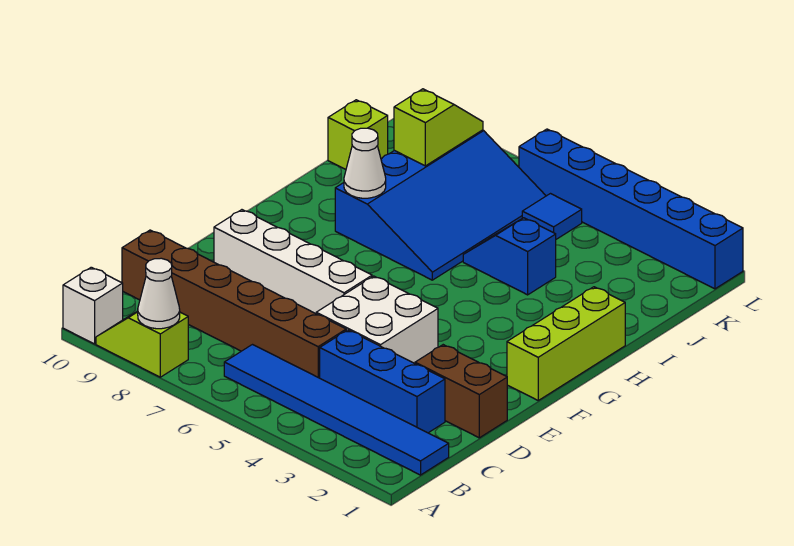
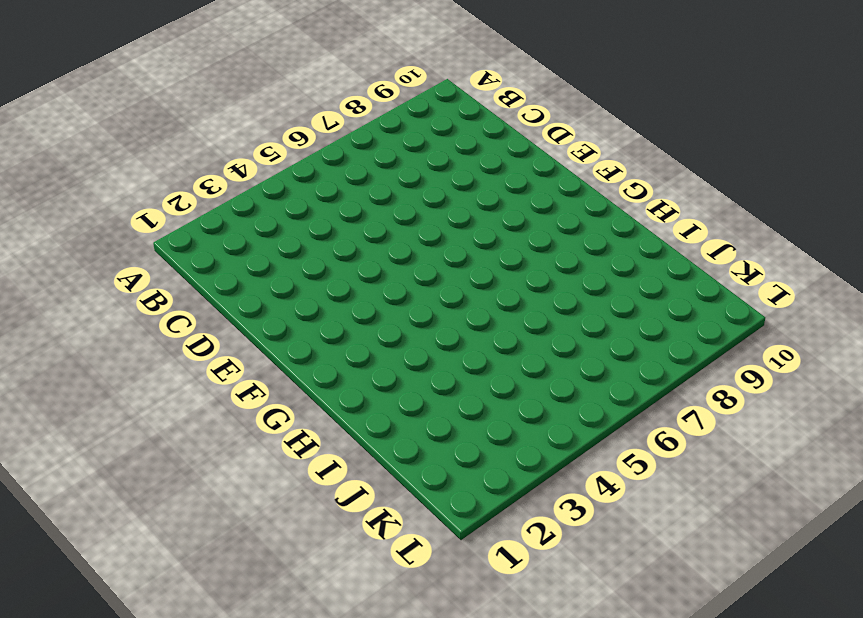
none -> lime slope A8:A9 level 1 top 8
none -> white brick A10 level 1
none -> blue tile B1:B6 level 1

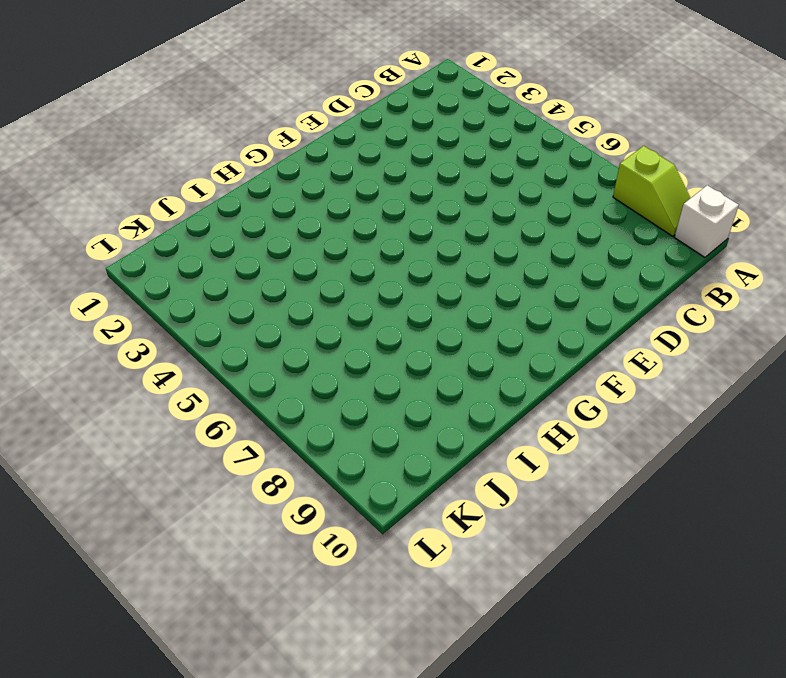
none -> blue tile B1:B6 level 1
none -> blue brick C2:C4 level 1
none -> brown brick C5:C10 level 1

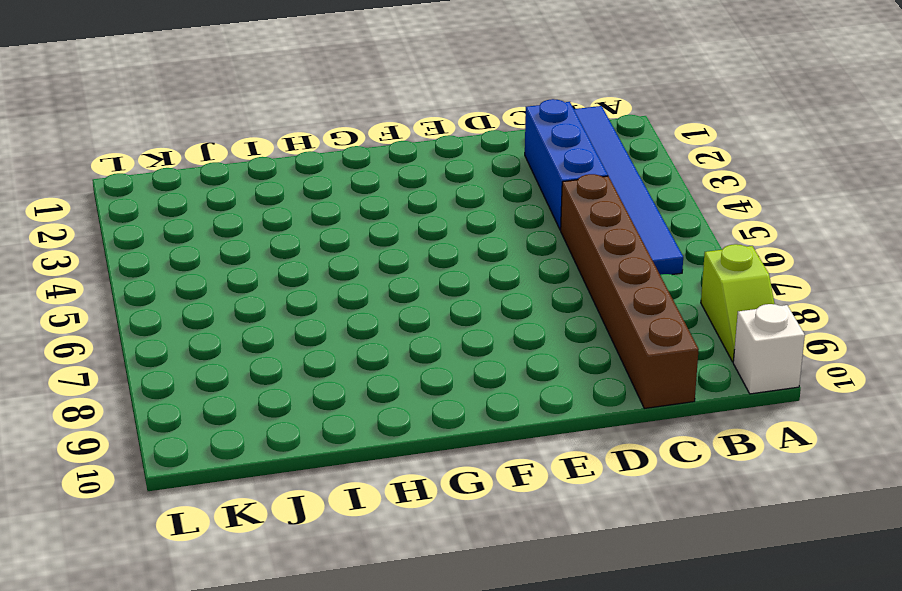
none -> brown brick D1:D2 level 1
none -> white brick D4:E5 level 1
none -> white brick E6:E9 level 1

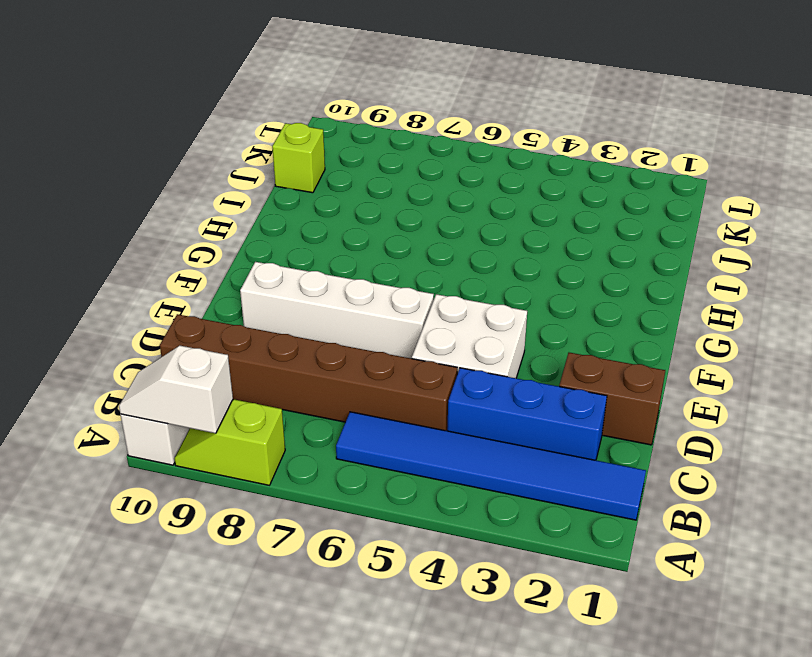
white slope A9:A10 level 2 top 9 -> none
none -> lime brick F1:H1 level 1
none -> blue slope H6:K8 level 1 top 8
none -> blue slope I4:I5 level 1 top 4

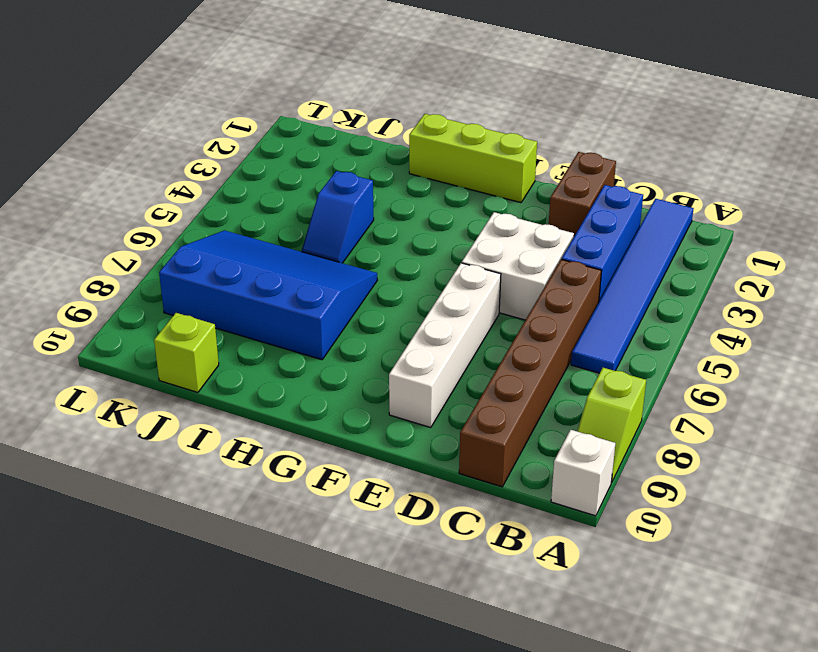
none -> blue tile K5 level 1
none -> blue brick L1:L6 level 1
none -> white cone A8 level 2

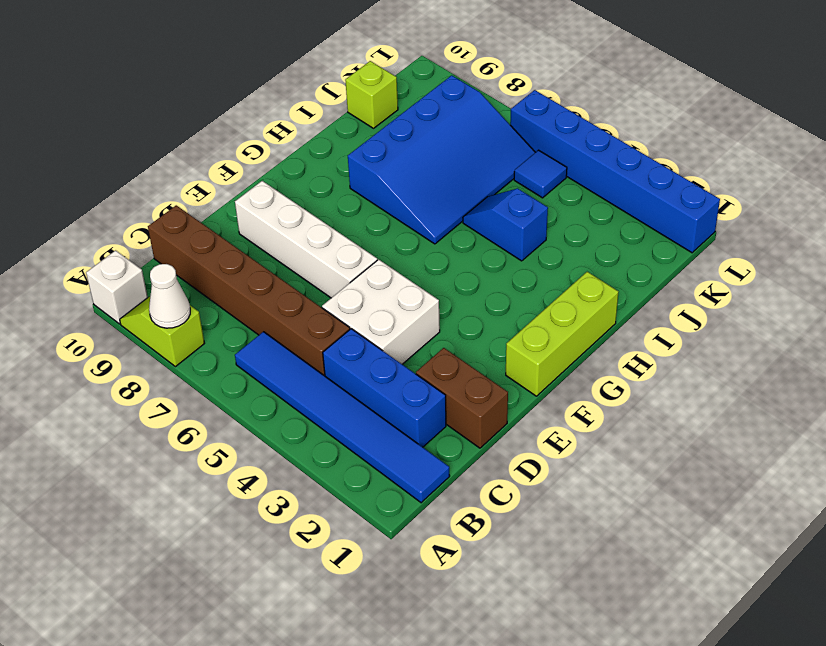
none -> white cone H8 level 2
none -> lime slope J8:K8 level 2 top J

